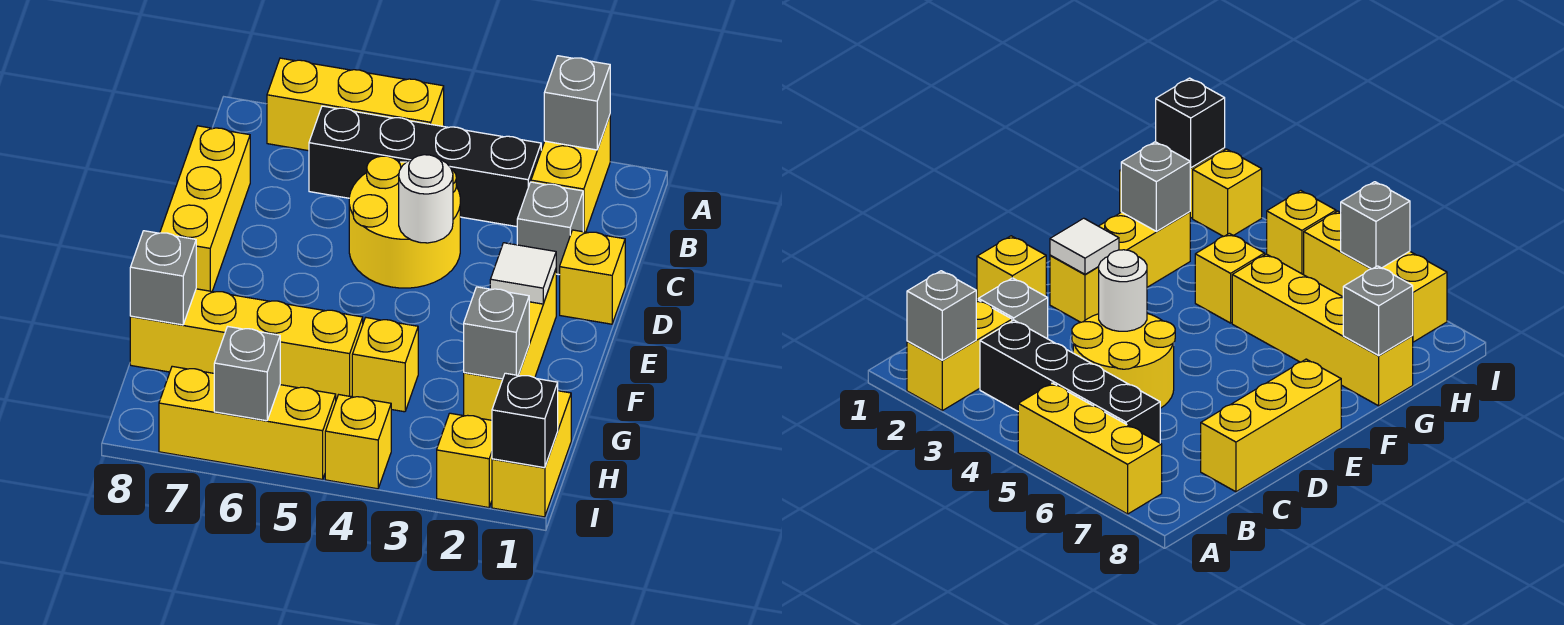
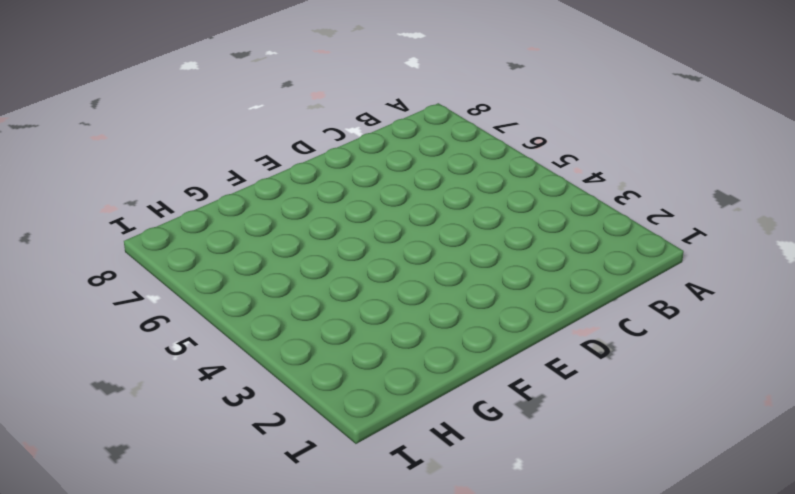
none -> yellow brick A2:B2 level 1
none -> yellow brick A5:A7 level 1
none -> black brick B3:B6 level 1

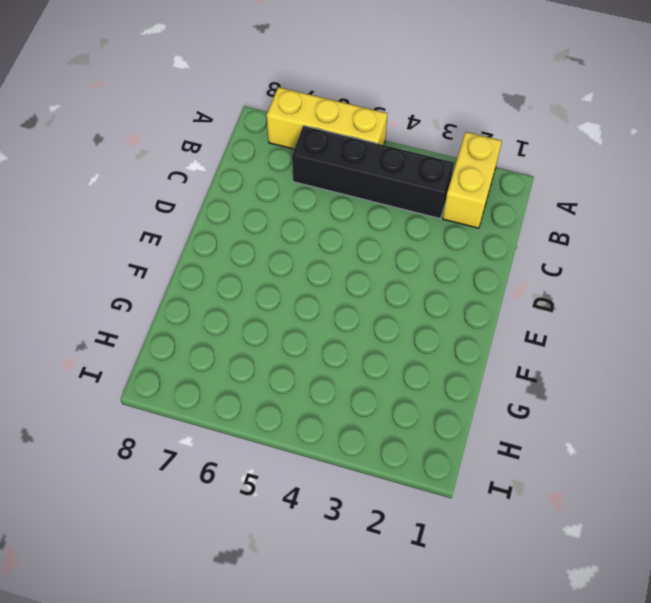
none -> grey brick C2 level 1
none -> yellow round brick C4:D5 level 1
none -> yellow brick C8:E8 level 1

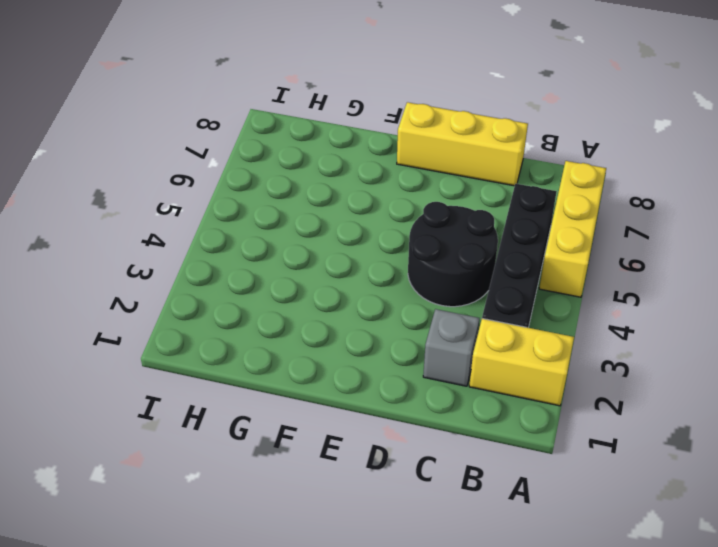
black round brick C4:D5 level 1 -> yellow round brick C4:D5 level 1
none -> yellow brick D1 level 1
none -> yellow brick E2:G2 level 1
none -> yellow brick G4 level 1

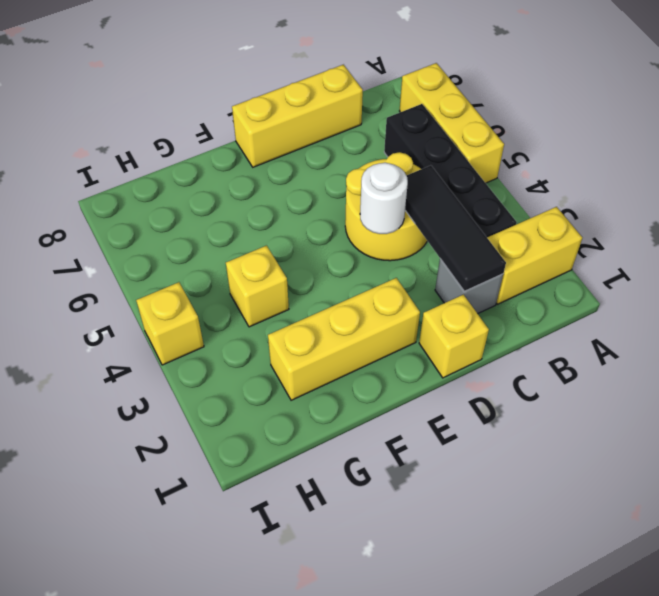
black tile C2:C4 level 2 -> none
none -> yellow brick G5:G8 level 1
none -> yellow brick H1:I1 level 1
none -> yellow brick I2 level 1

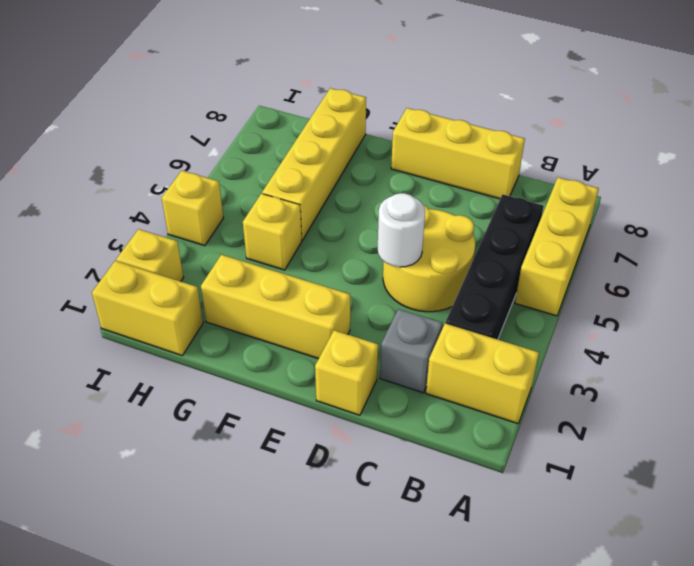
none -> yellow brick I5:I7 level 1
none -> grey brick A2 level 2
none -> white tile E2 level 2

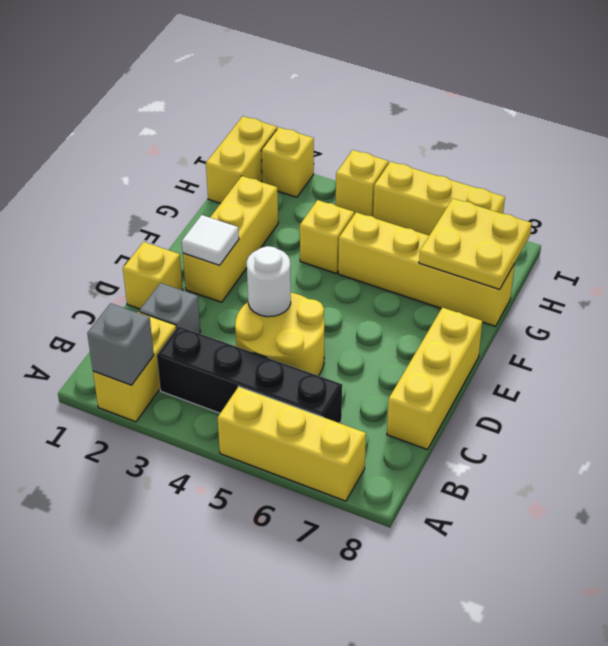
yellow plate G7:H8 level 2 -> grey brick G8 level 2
none -> grey brick G2 level 2
none -> black brick I1 level 2
none -> grey brick I6 level 2

